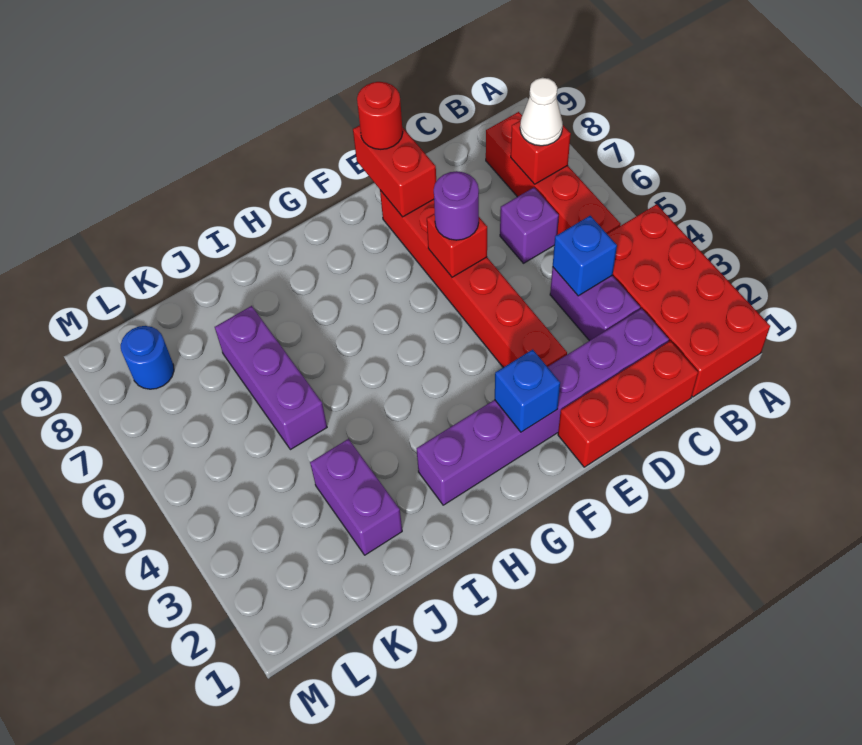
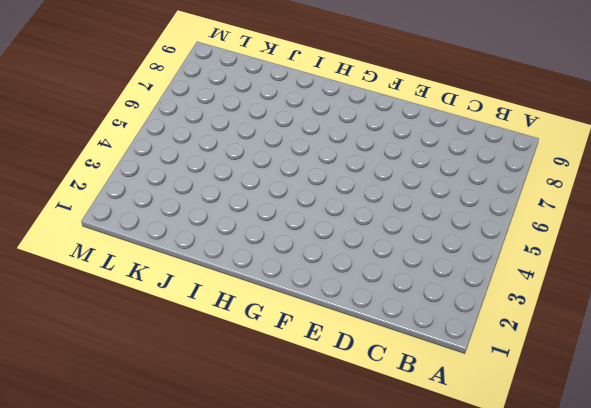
none -> red brick A1:B4 level 1
none -> red brick B5:B8 level 1
none -> red brick C1:E1 level 1

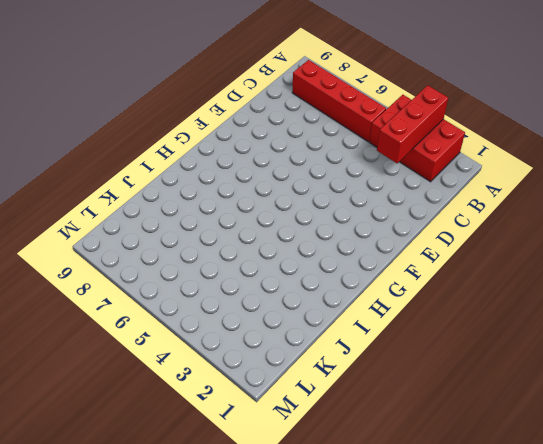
red brick A2:B4 level 1 -> red brick A1:B4 level 1
red brick A3:C3 level 2 -> red brick C1:E1 level 1
none -> purple brick C2:H2 level 1
none -> purple brick C3:C4 level 1
none -> purple brick C6 level 1

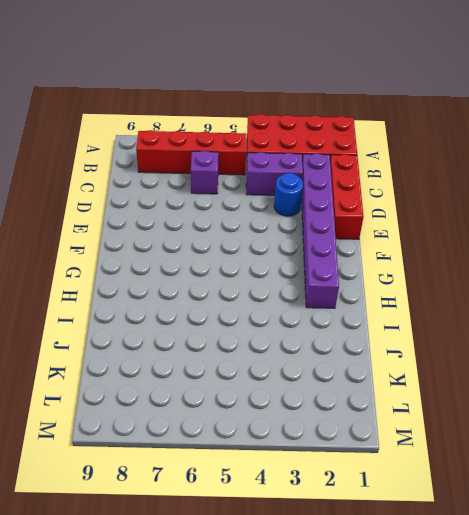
blue round brick D3 level 1 -> blue round brick L8 level 1
none -> red brick E3:E8 level 1
none -> purple brick J2:J3 level 1
none -> purple brick J5:J7 level 1

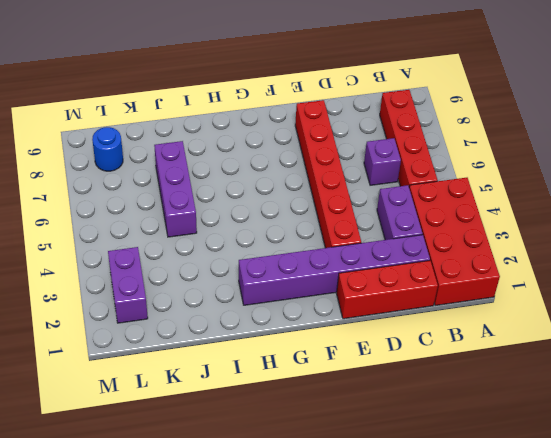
purple brick L2:L3 level 1 -> purple brick J2:J3 level 1
none -> red brick B7 level 2
none -> blue brick C4 level 2
none -> red brick E6 level 2

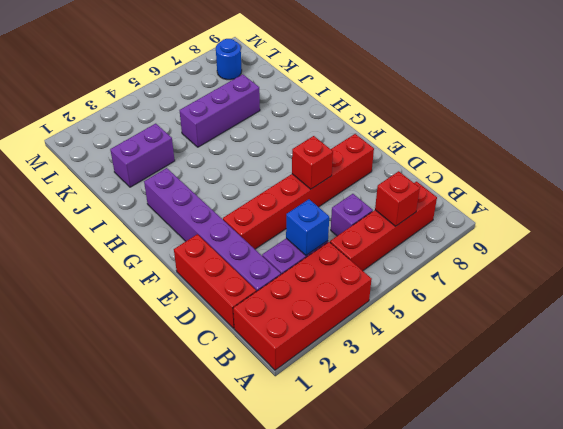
none -> red brick E8:E9 level 2
none -> blue brick F2 level 2
none -> white cone B7 level 3

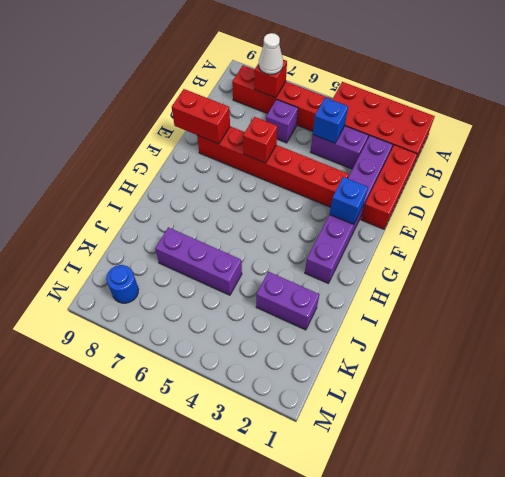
none -> purple round brick E6 level 3
none -> red round brick E9 level 3

